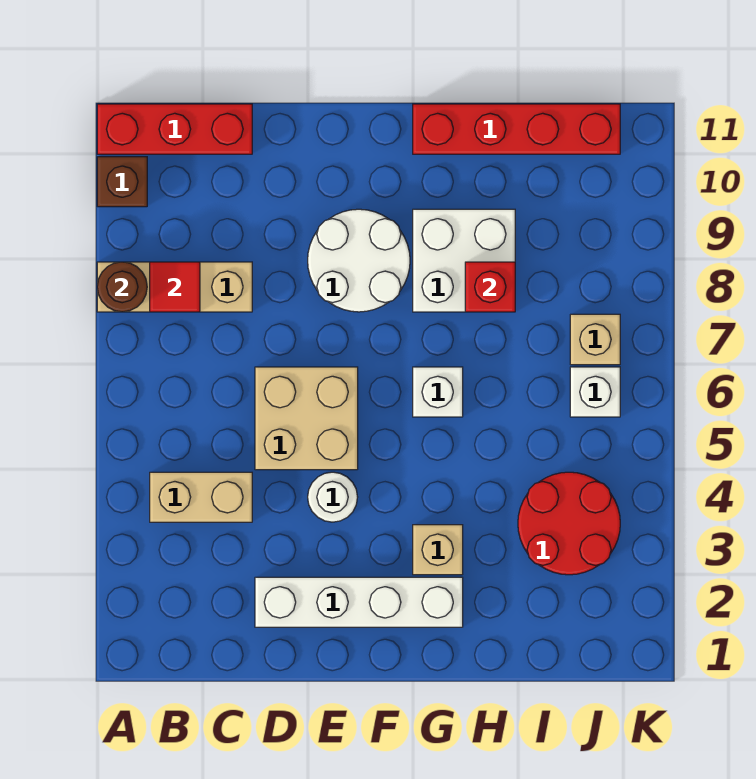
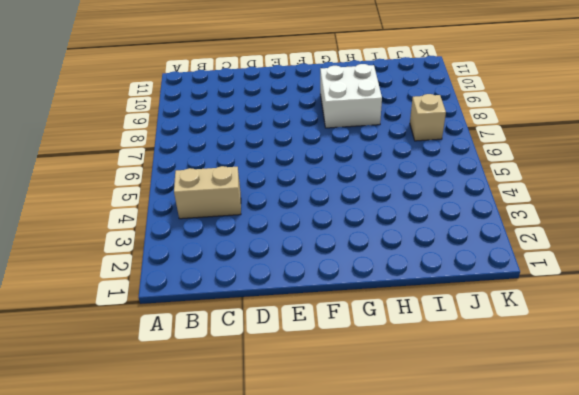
none -> tan brick A8:C8 level 1
none -> brown brick A10 level 1
none -> red brick A11:C11 level 1

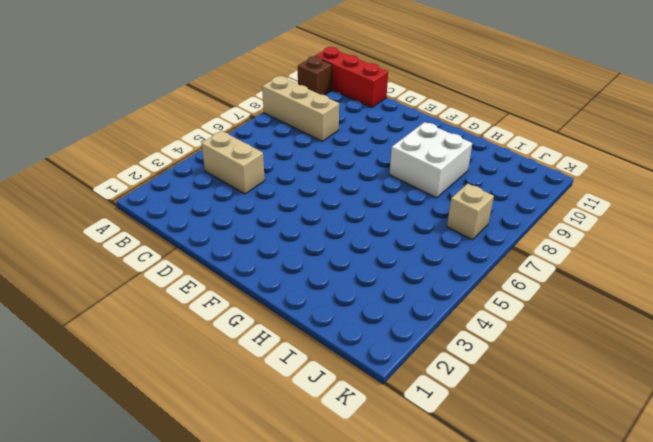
none -> white brick D2:G2 level 1
none -> tan brick D5:E6 level 1
none -> white round brick E4 level 1

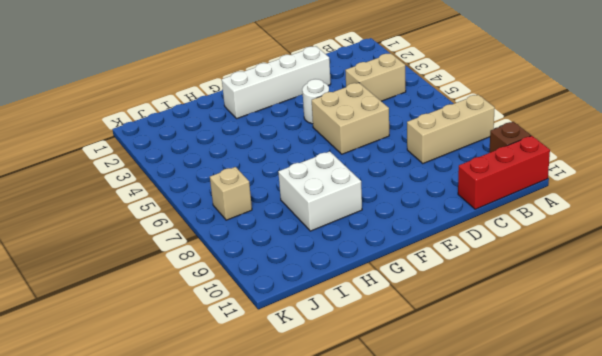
none -> white round brick E8:F9 level 1
none -> tan brick G3 level 1
none -> white brick G6 level 1

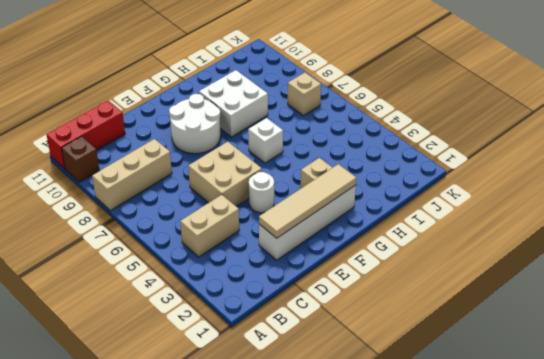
tan tile D2:G2 level 2 -> none
none -> red brick G11:J11 level 1
none -> red round brick I3:J4 level 1
none -> white brick J6 level 1

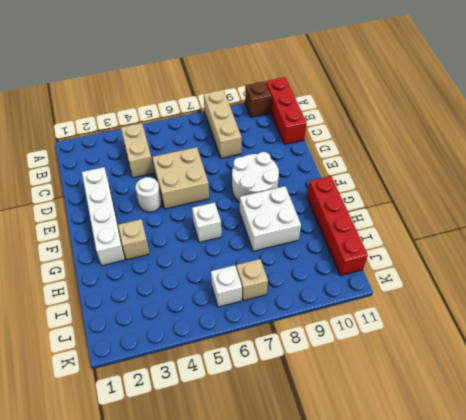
none -> red round brick I3:J4 level 1
none -> brown round brick A8 level 2
none -> red tile B8 level 2

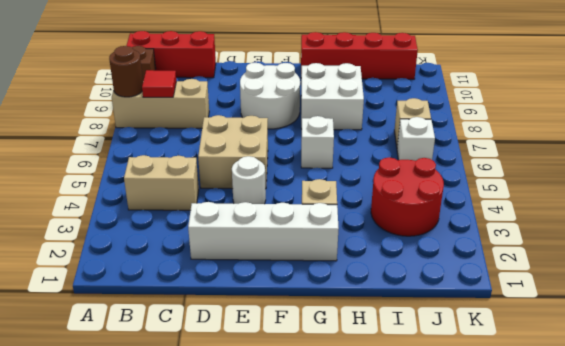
none -> red brick H8 level 2

